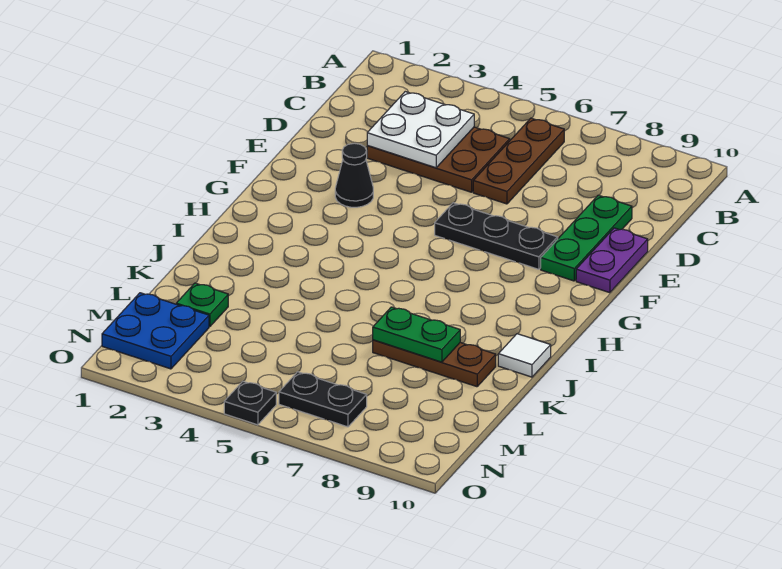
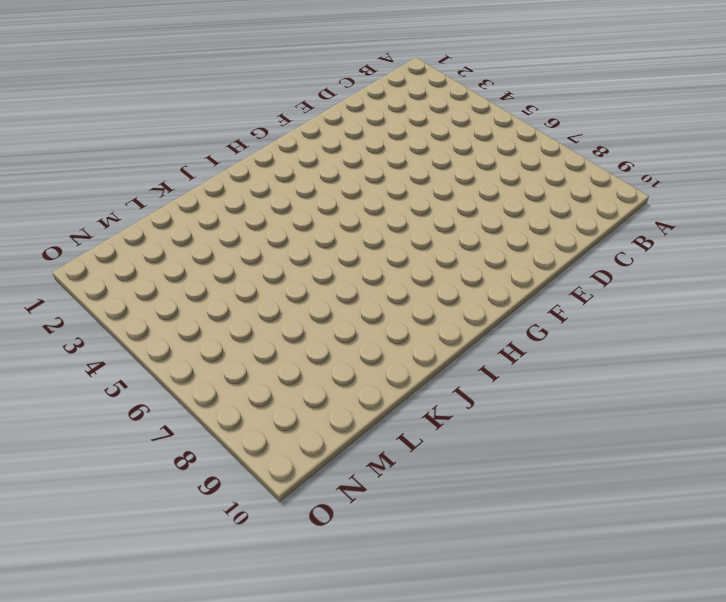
none -> brown plate B6:D6 level 1
none -> brown plate C3:D5 level 1
none -> green plate D9:F9 level 1

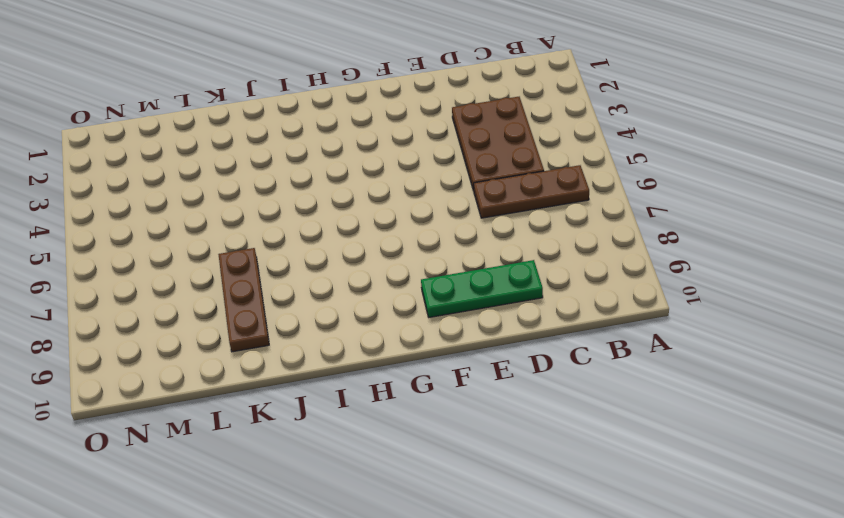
none -> purple plate E10:F10 level 1
none -> black cone F3 level 1
none -> black plate F6:F8 level 1

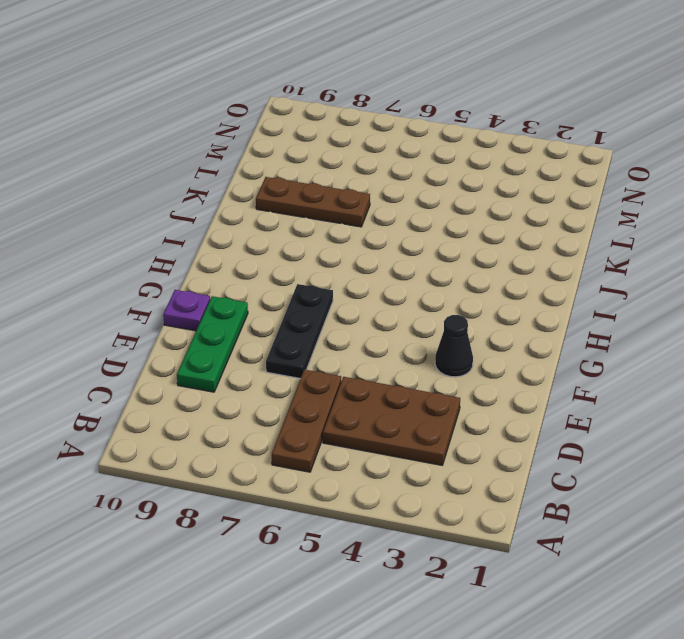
black plate E7:G7 level 1 -> black plate F6:F8 level 1
purple plate F10 level 1 -> purple plate E10:F10 level 1
none -> white tile J10 level 1
none -> green plate L2 level 1
none -> blue plate M1:N2 level 1

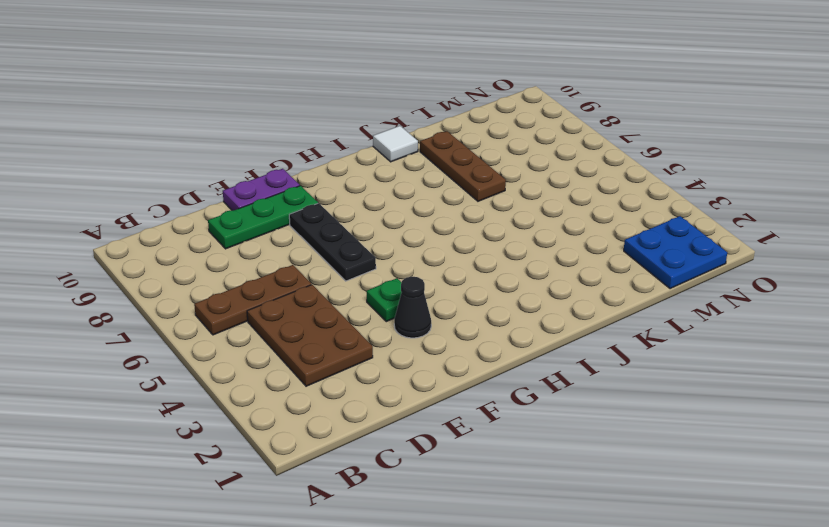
green plate F4 level 1 -> green plate L2 level 1
none -> black plate N6:N7 level 1
none -> black plate O5 level 1
none -> white plate C3:D4 level 2

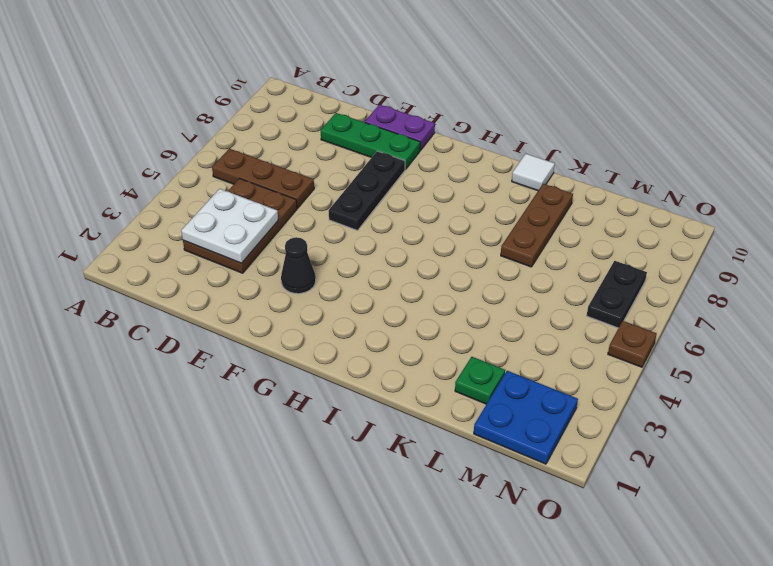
brown plate O5 level 1 -> black plate O5 level 1
none -> green plate K7:K8 level 2

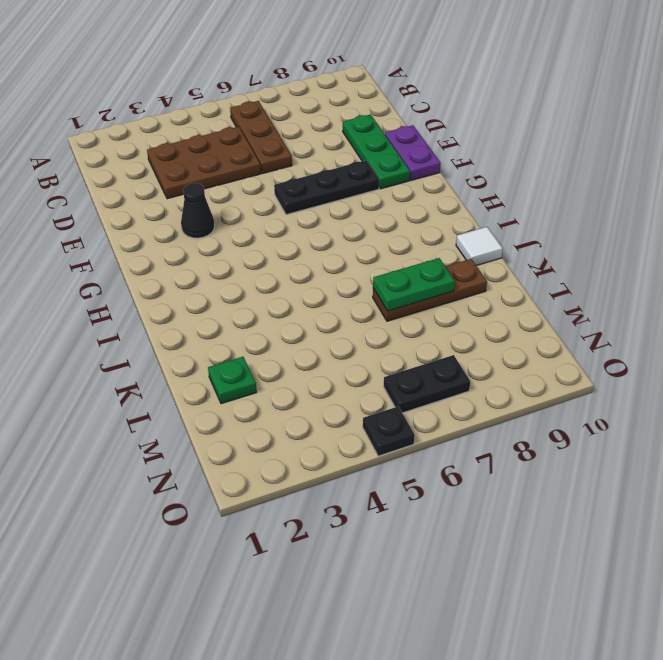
none -> blue plate M1:N2 level 1
none -> white plate C3:D4 level 2

